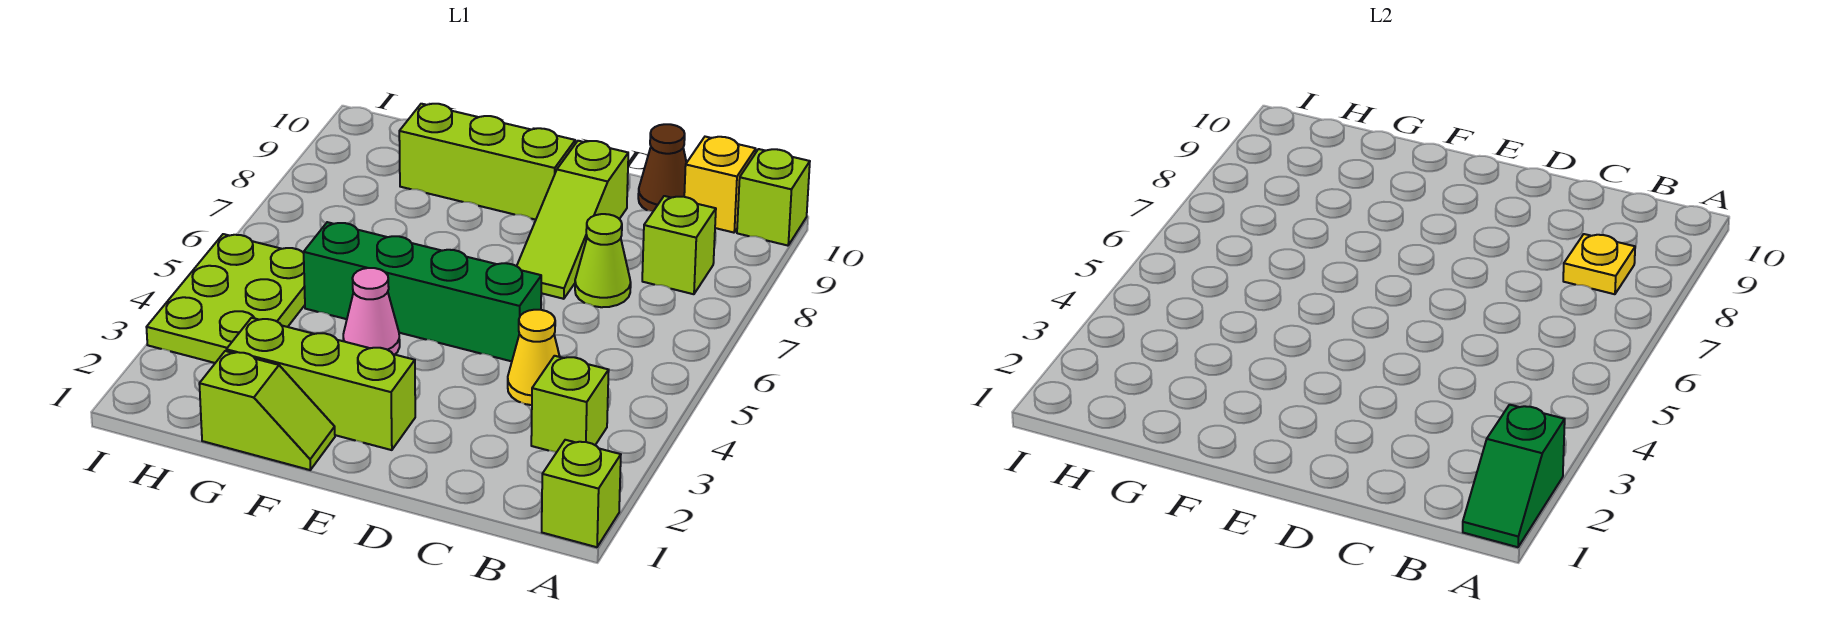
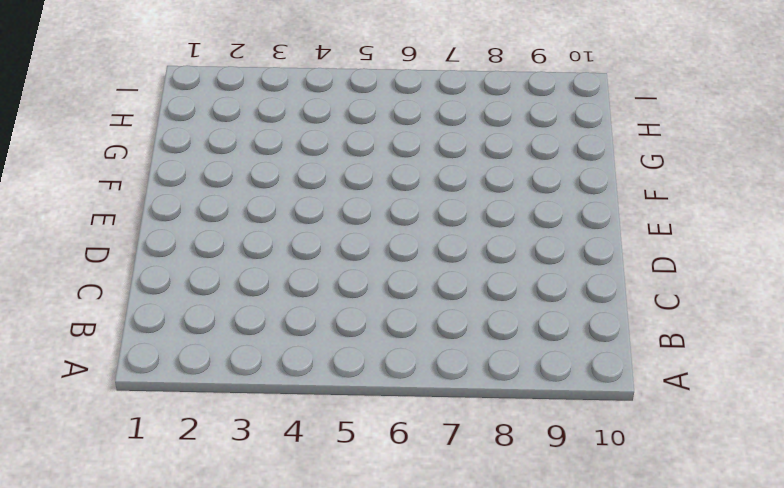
none -> lime brick A1 level 1
none -> lime brick A10 level 1
none -> lime brick B3 level 1

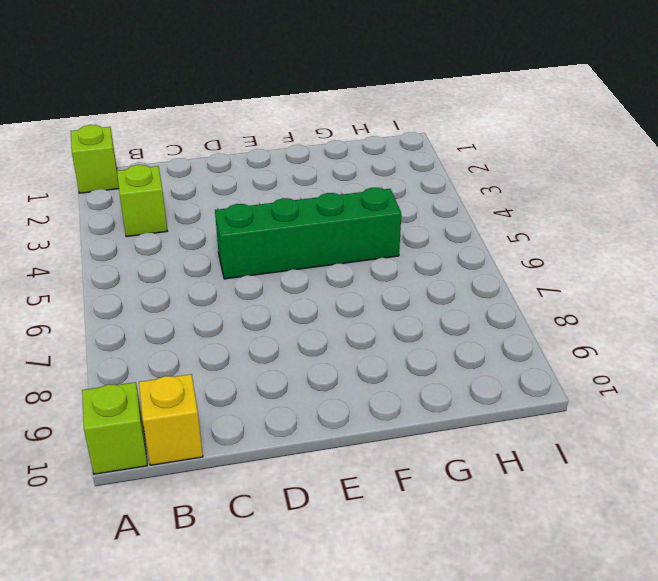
none -> lime brick B8 level 1
none -> yellow cone C4 level 1
none -> lime cone C7 level 1

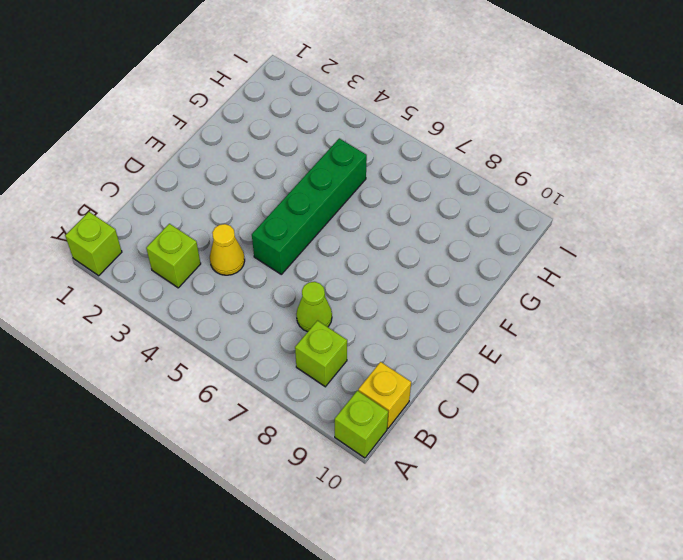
none -> brown cone C10 level 1
none -> lime slope D7:D9 level 1 top 9
none -> lime brick E2:G2 level 1

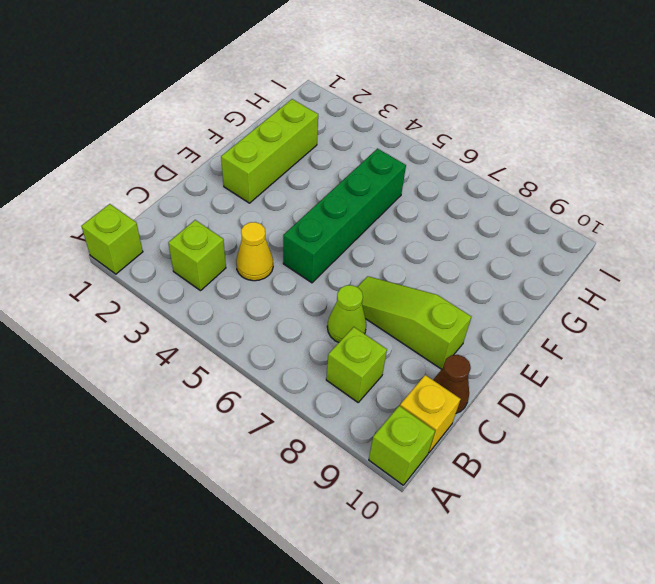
none -> lime brick E9:G9 level 1
none -> lime slope F1:G1 level 1 top G
none -> pink cone F4 level 1

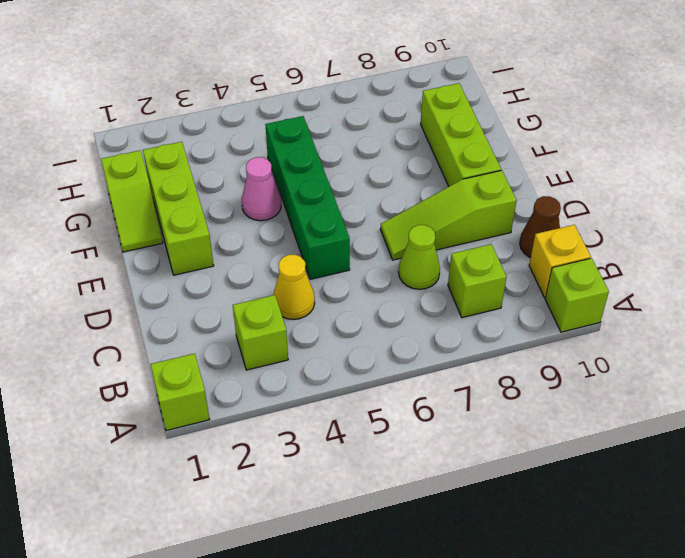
none -> lime plate H3:I5 level 1
none -> green slope A1:A2 level 2 top 2
none -> yellow plate B8 level 2

